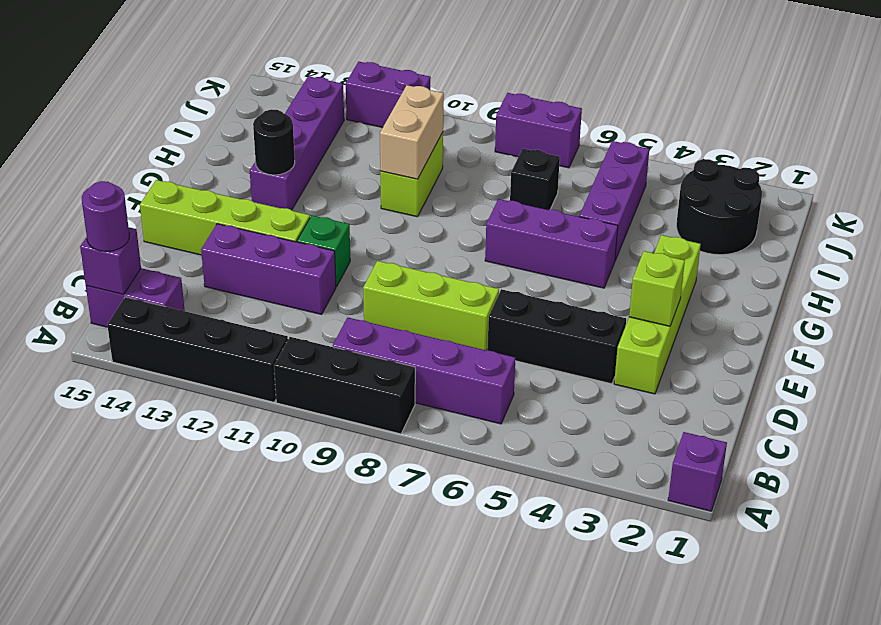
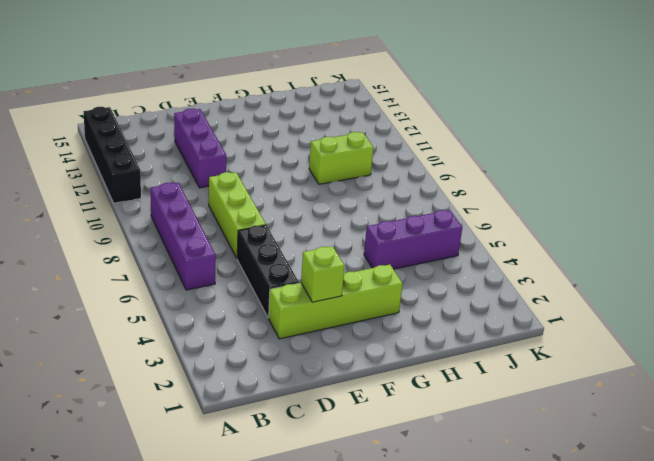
none -> purple brick A1 level 1
none -> black brick A8:A10 level 1
none -> purple brick B14:B15 level 1

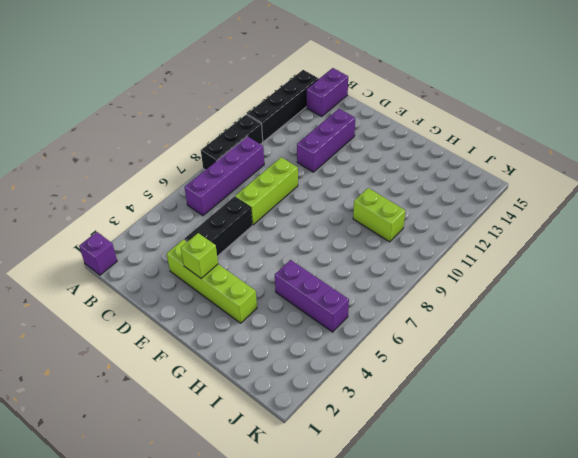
none -> green brick E11 level 1
none -> lime brick E12:E15 level 1
none -> purple brick G5:G7 level 1

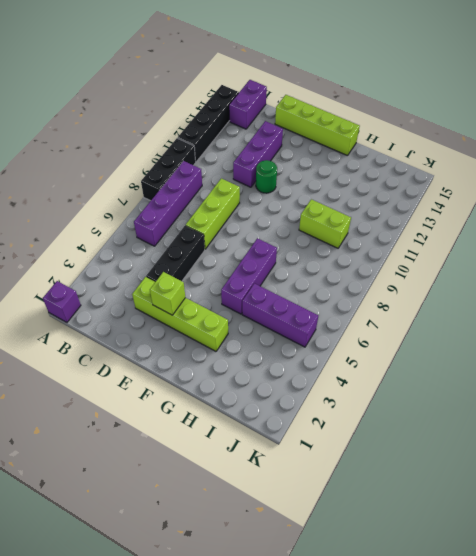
lime brick D15:G15 level 1 -> lime brick E12:E15 level 1
green round brick E11 level 1 -> green brick E11 level 1
none -> purple brick G13:J13 level 1
none -> black round brick I2:J3 level 1
none -> black brick I7 level 1

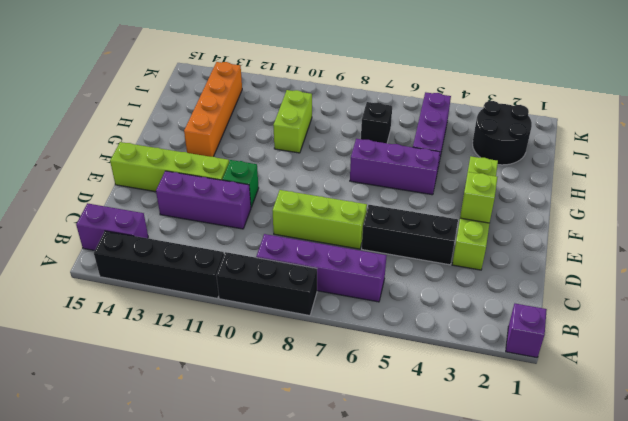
orange brick G13:J13 level 1 -> purple brick G13:J13 level 1
none -> purple brick K7:K8 level 1
none -> purple brick K11:K12 level 1
none -> purple brick B15 level 2

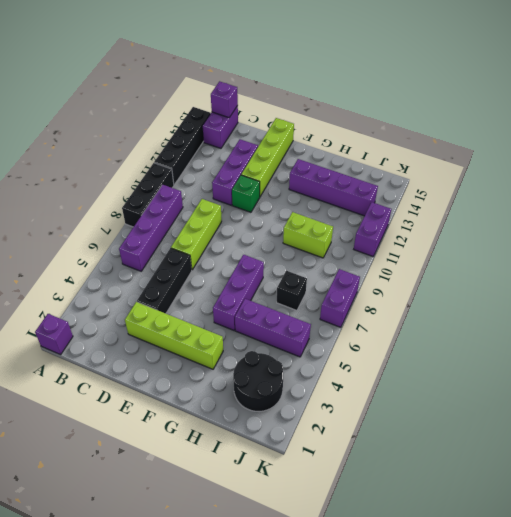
none -> lime brick E3 level 2
none -> black round brick G13 level 2
none -> tan brick H10:I10 level 2

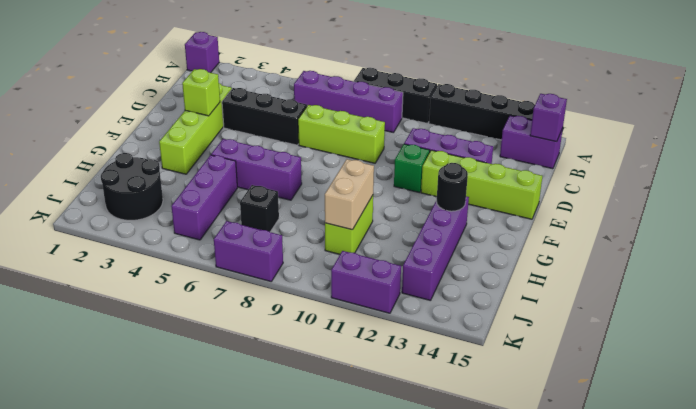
none -> purple round brick B15 level 3

